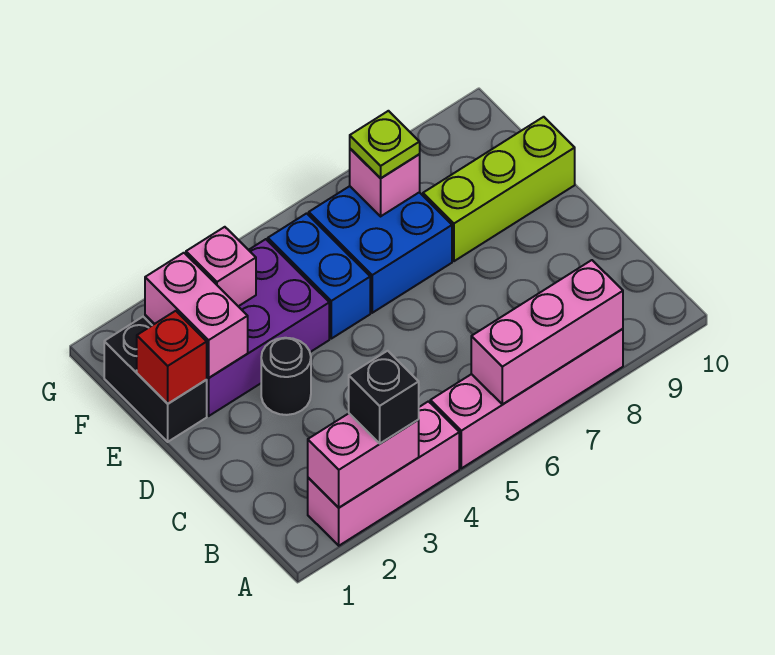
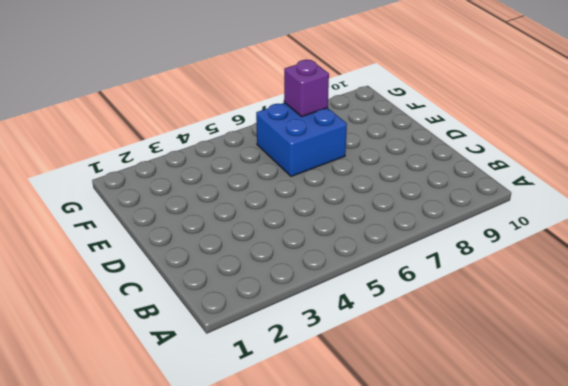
purple brick F7 level 2 -> pink brick F7 level 2
none -> pink brick A2:A4 level 1
none -> pink brick A5:A8 level 1
none -> black round brick D3 level 1

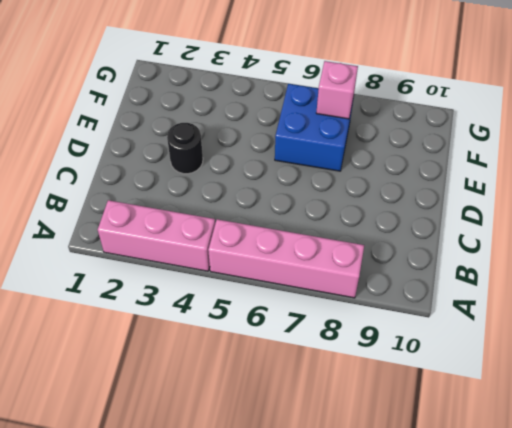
none -> black brick E1:F1 level 1
none -> purple brick E2:F4 level 1
none -> blue brick E5:F5 level 1

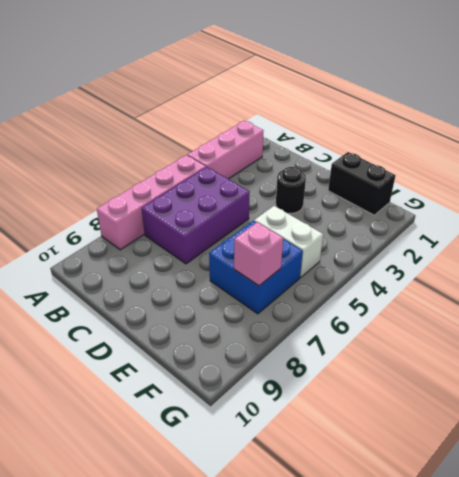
purple brick B5:C7 level 1 -> purple brick E2:F4 level 1
white brick E5:F5 level 1 -> blue brick E5:F5 level 1
none -> lime brick E8:E10 level 1
none -> pink brick A2:A3 level 2
none -> pink brick A6:A8 level 2

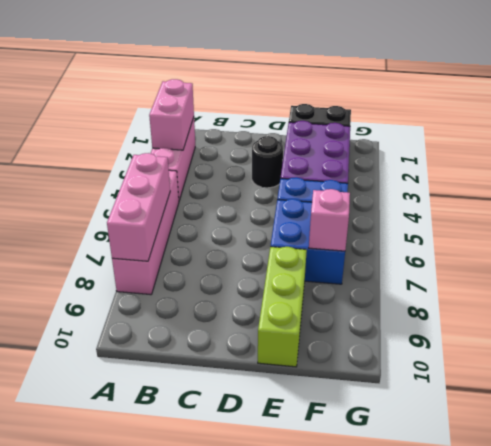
none -> red brick E1 level 2
none -> pink brick E2:F2 level 2
none -> pink brick F3 level 2

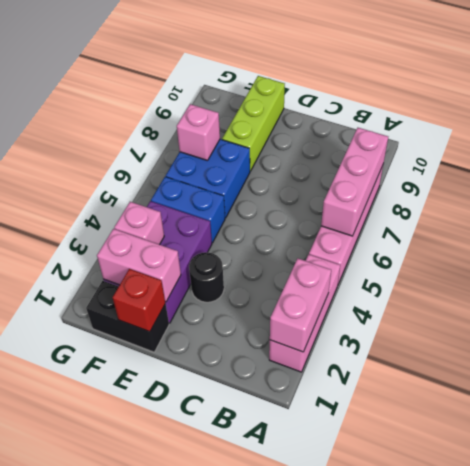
none -> black brick A3 level 3
none -> lime plate F7 level 3

